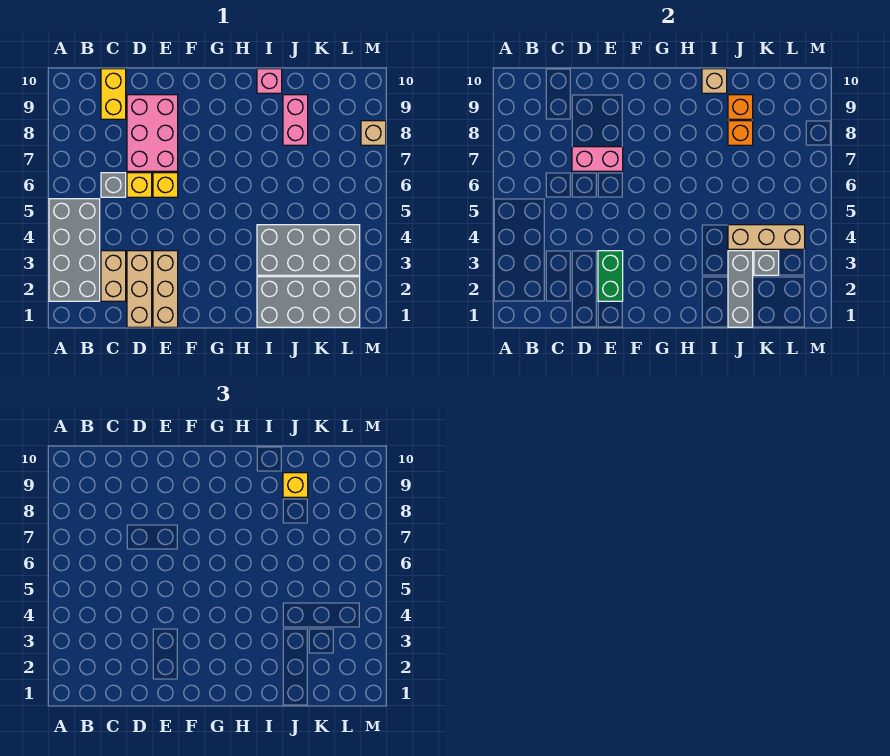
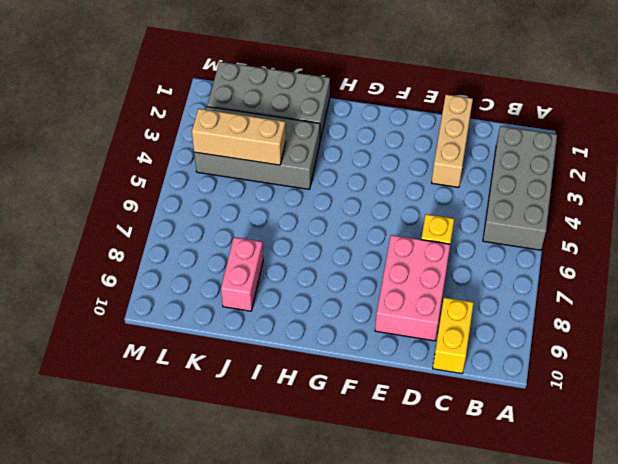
none -> tan brick C2:C3 level 1
none -> grey brick C6 level 1
none -> tan brick E1:E3 level 1

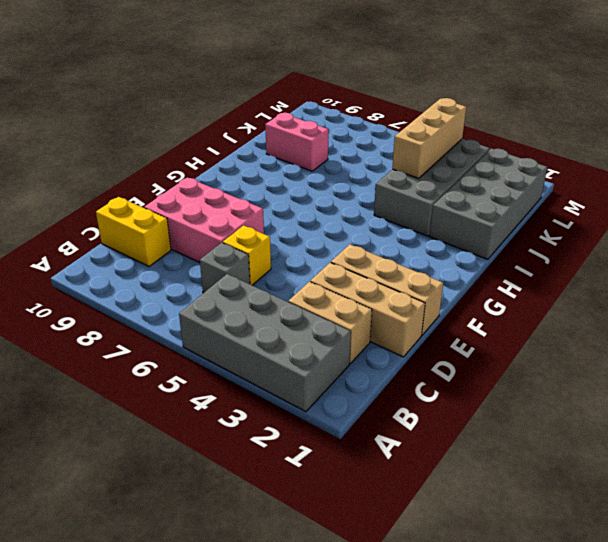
none -> yellow brick E6 level 1
none -> pink brick I10 level 1
none -> tan brick M8 level 1

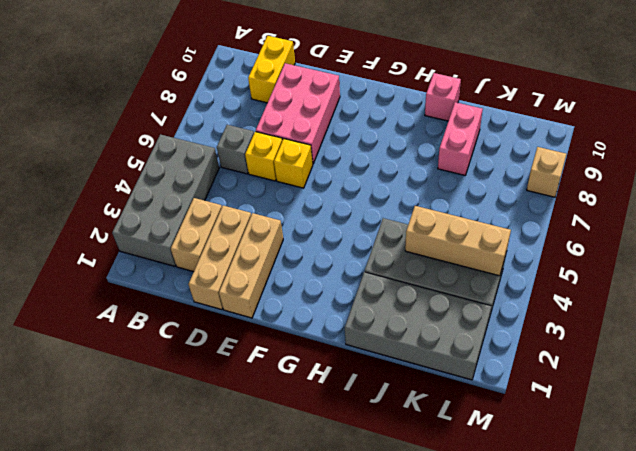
none -> pink brick D7:E7 level 2
none -> green brick E2:E3 level 2
none -> tan brick I10 level 2

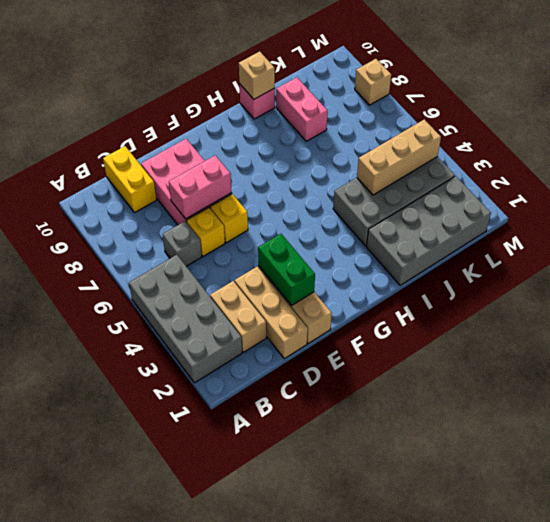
none -> grey brick J1:J3 level 2
none -> orange brick J8 level 2
none -> orange brick J9 level 2

